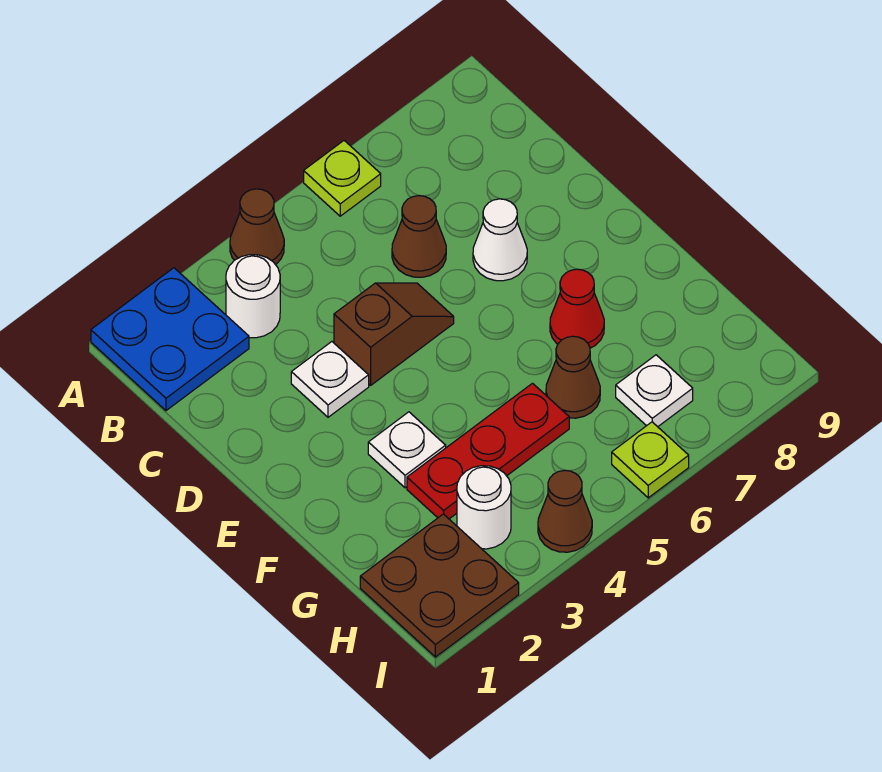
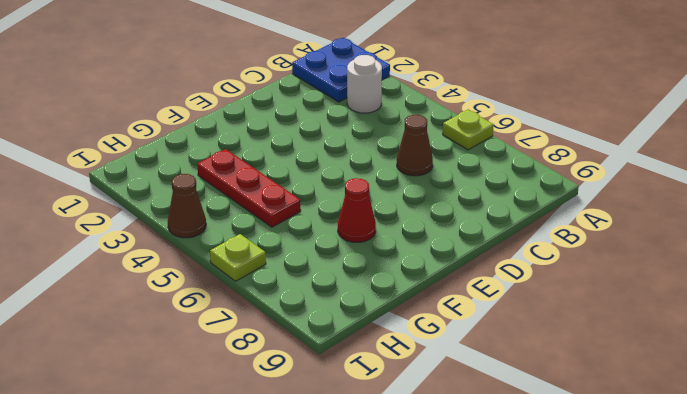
none -> brown cone A4 level 1
none -> white plate D3 level 1
none -> brown slope D4:D5 level 1 top 4

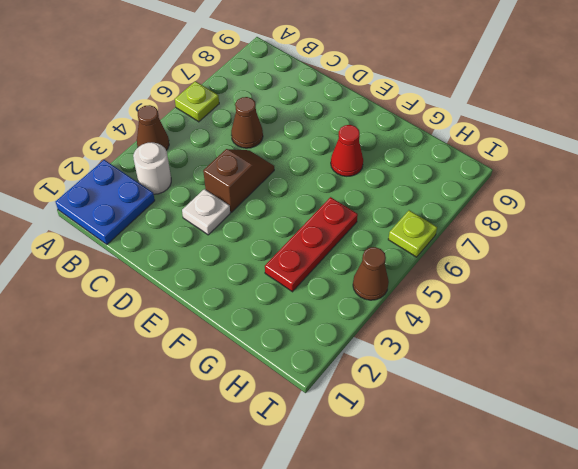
none -> white cone D7 level 1
none -> white plate F3 level 1
none -> brown cone G6 level 1

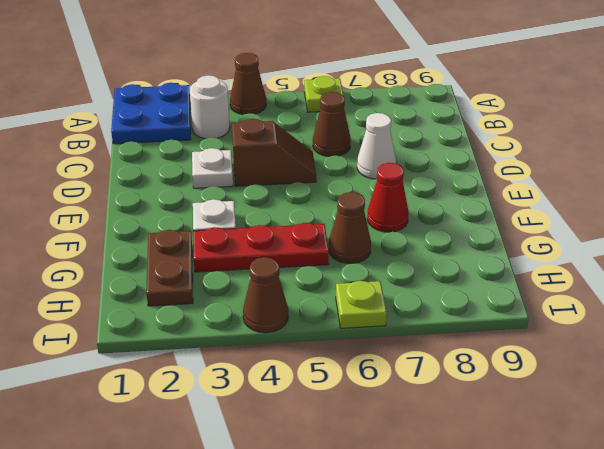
brown plate G2:H2 level 1 -> brown plate H1:I2 level 1
none -> white round brick H3 level 1
none -> white plate H7 level 1

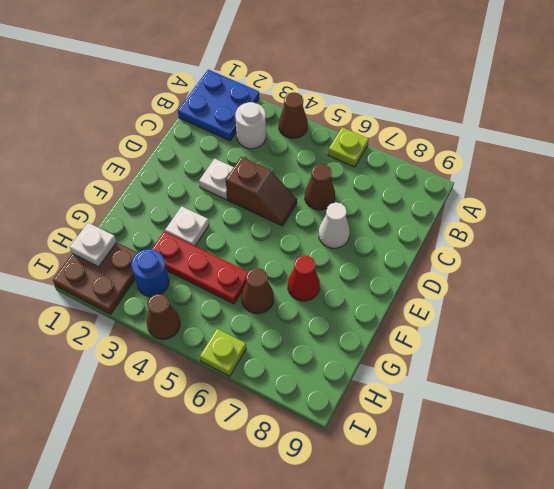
white plate H1 level 2 -> white plate H7 level 1
blue round brick H3 level 1 -> white round brick H3 level 1

